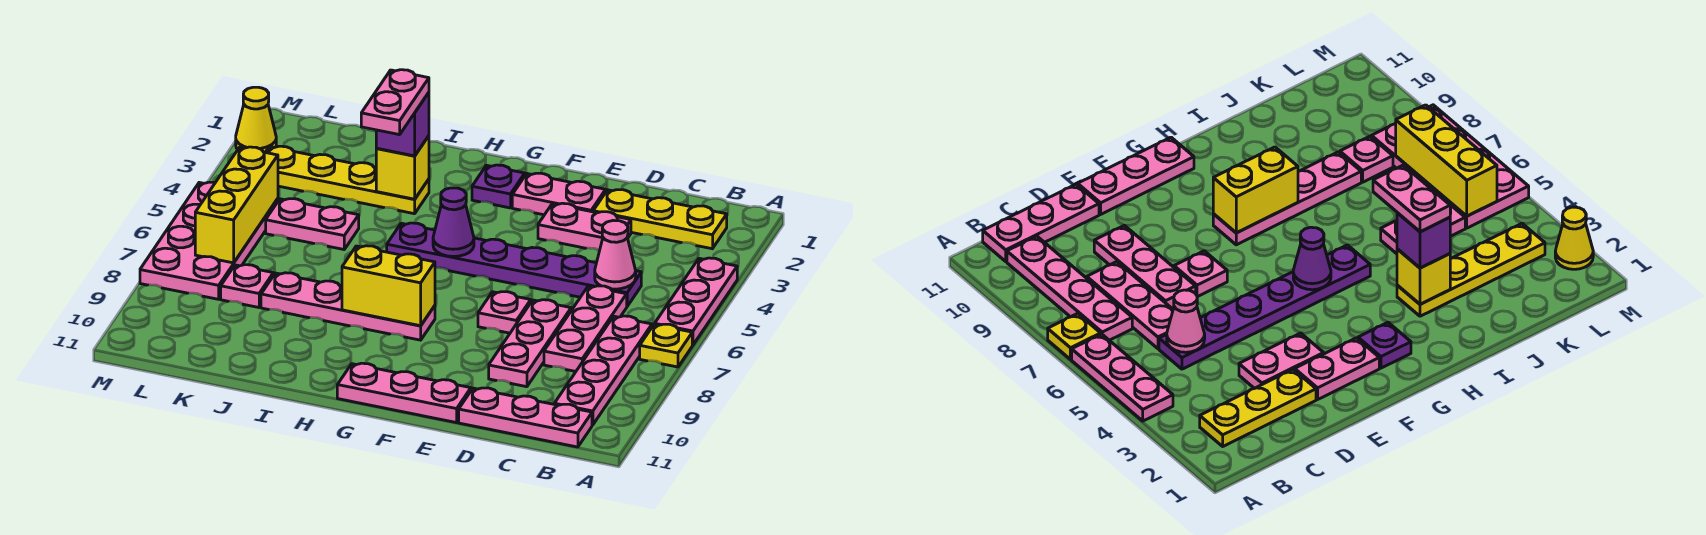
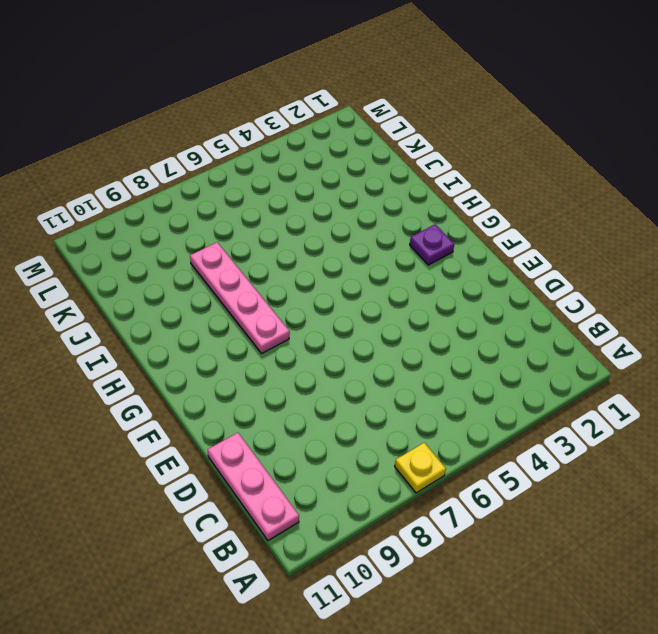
none -> pink plate A4:A6 level 1
none -> yellow plate B2:D2 level 1
none -> pink plate B7:B10 level 1

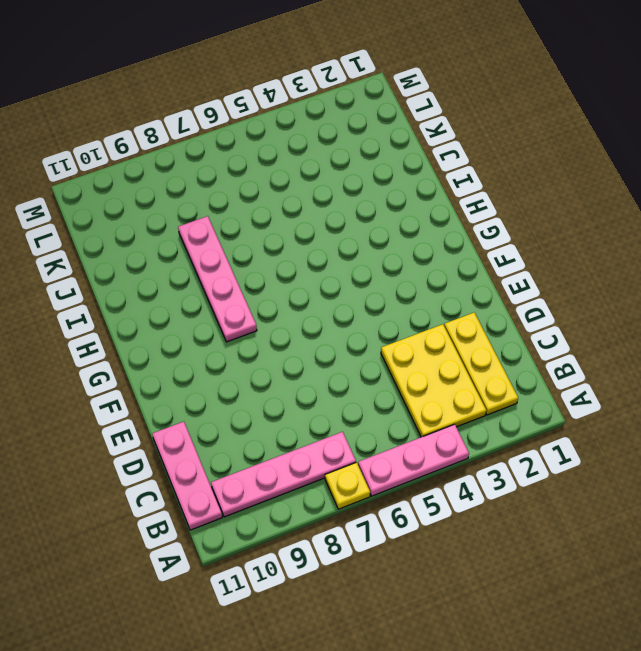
yellow plate B3:D4 level 1 -> pink plate D3:E3 level 1
none -> purple plate C5:H5 level 1
none -> pink plate C6:C8 level 1
none -> pink plate D7:D9 level 1

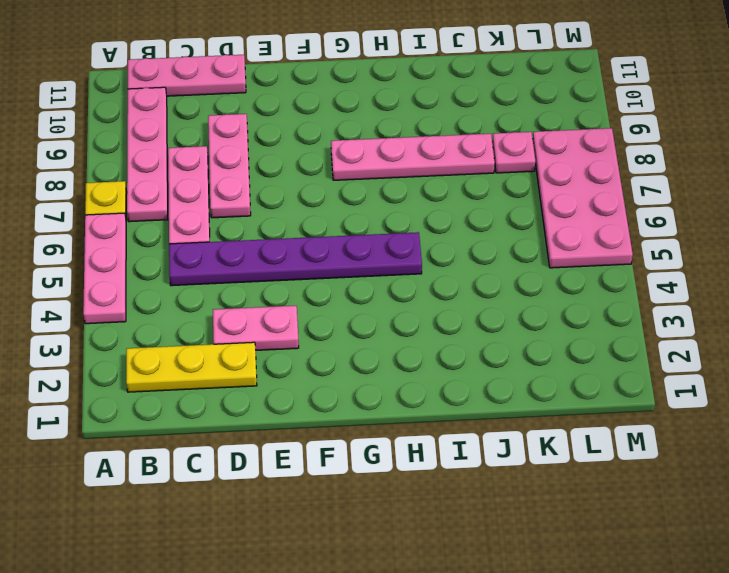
none -> pink plate E2:F2 level 1
none -> pink plate E7 level 1
none -> pink plate E11:G11 level 1

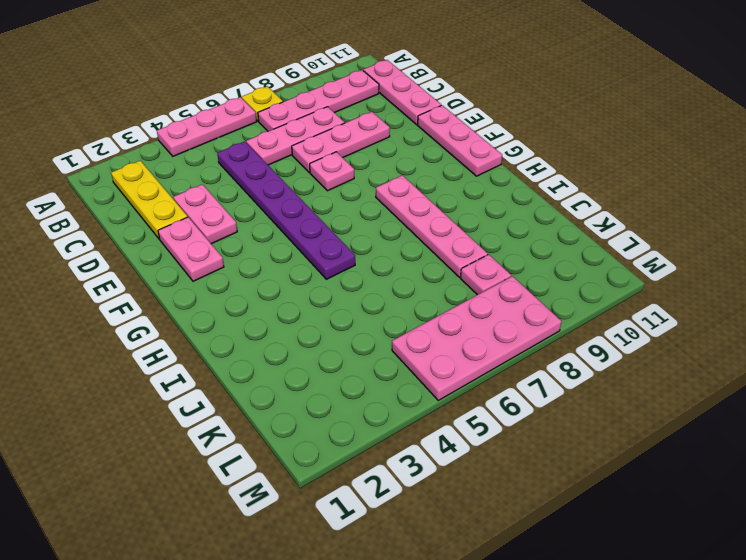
none -> purple plate G2 level 1
none -> yellow plate I3:L3 level 1
none -> pink plate J5:K5 level 1

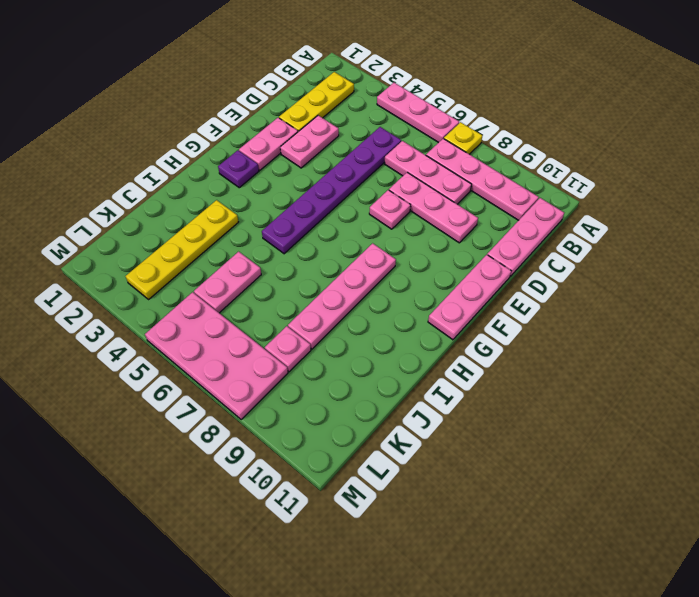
none -> yellow cone M2 level 1
none -> pink cone C5 level 2
none -> purple cone G5 level 2

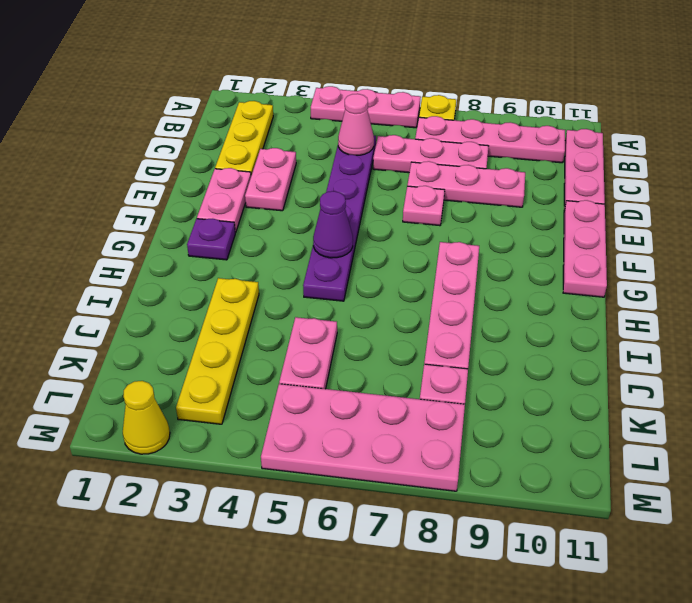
none -> yellow brick G8:H8 level 2
none -> yellow brick I3 level 2
none -> yellow brick L5:L7 level 2

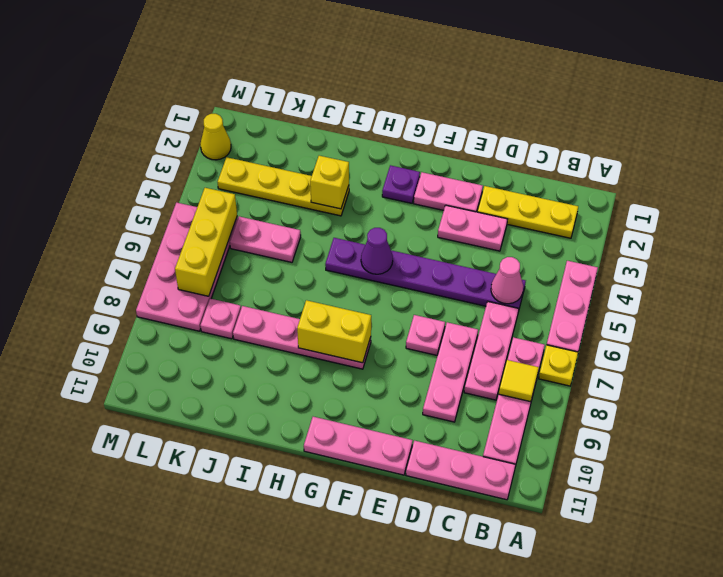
yellow tile B8 level 2 -> none
none -> purple brick I3 level 3
none -> pink plate I3:I4 level 4

